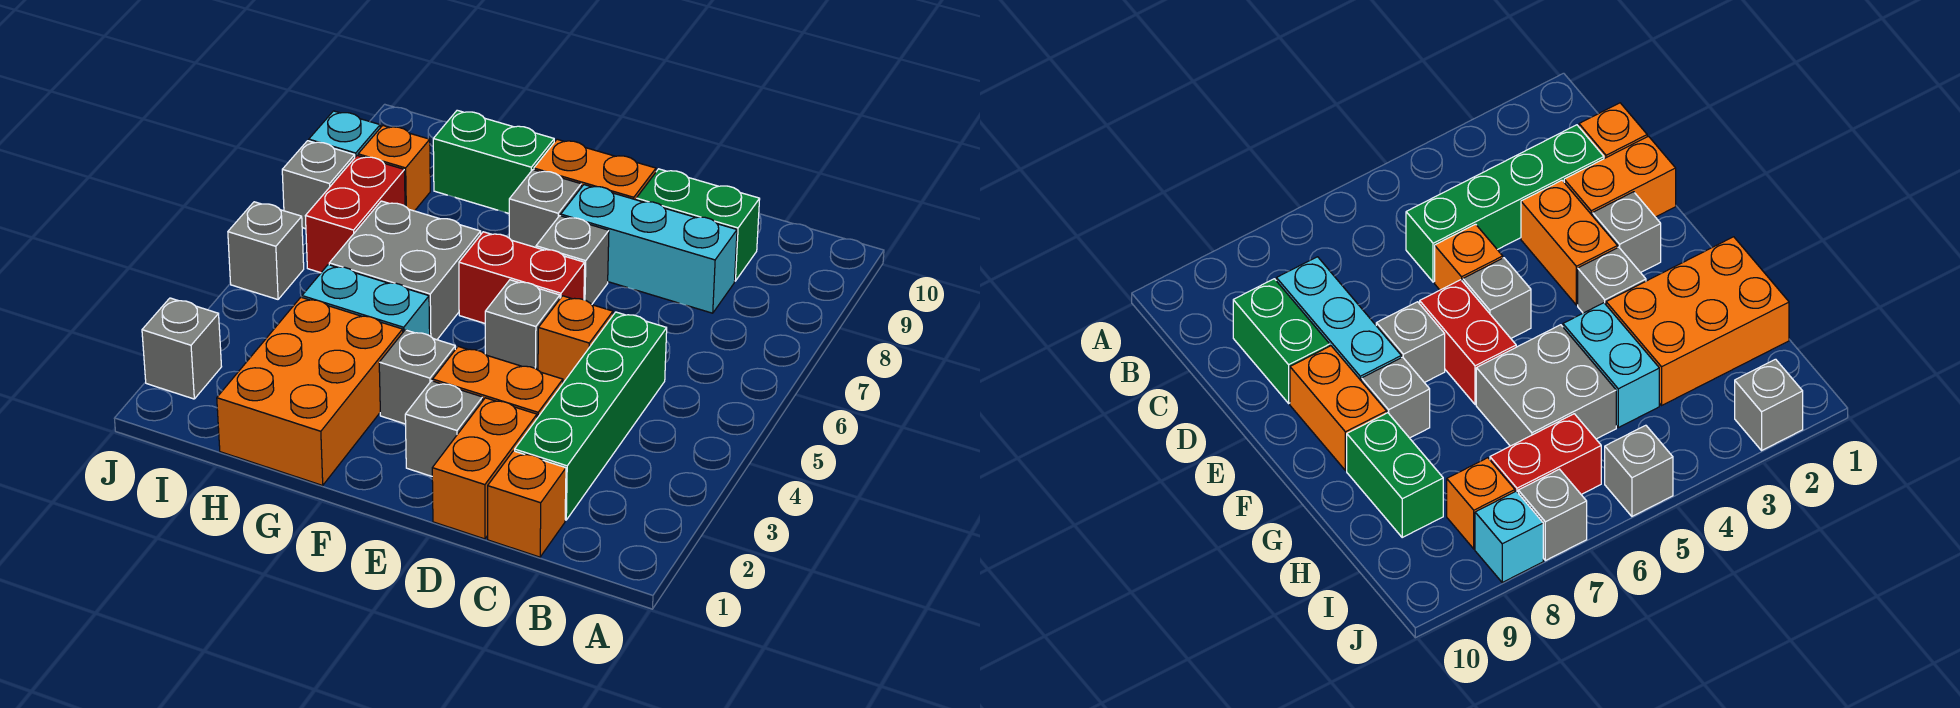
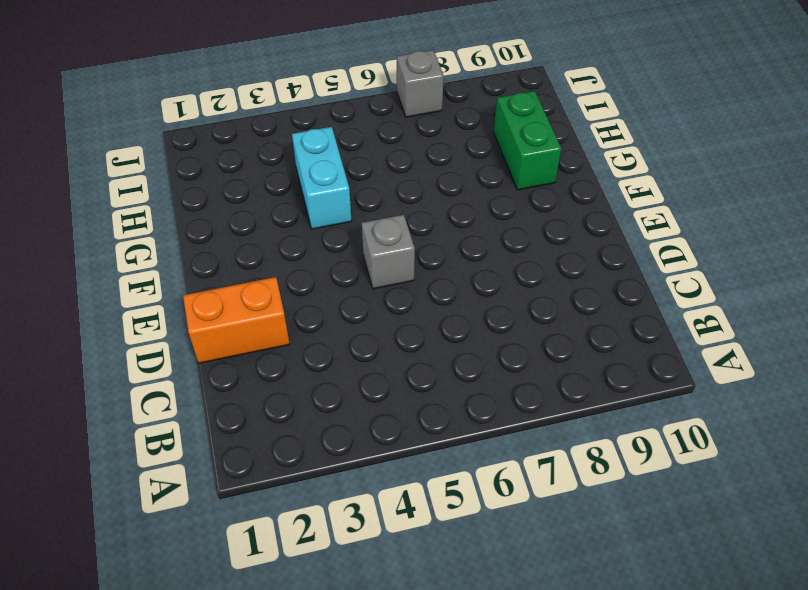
none -> orange brick C1 level 1
none -> green brick C2:C5 level 1
none -> cyan brick C8:E8 level 1

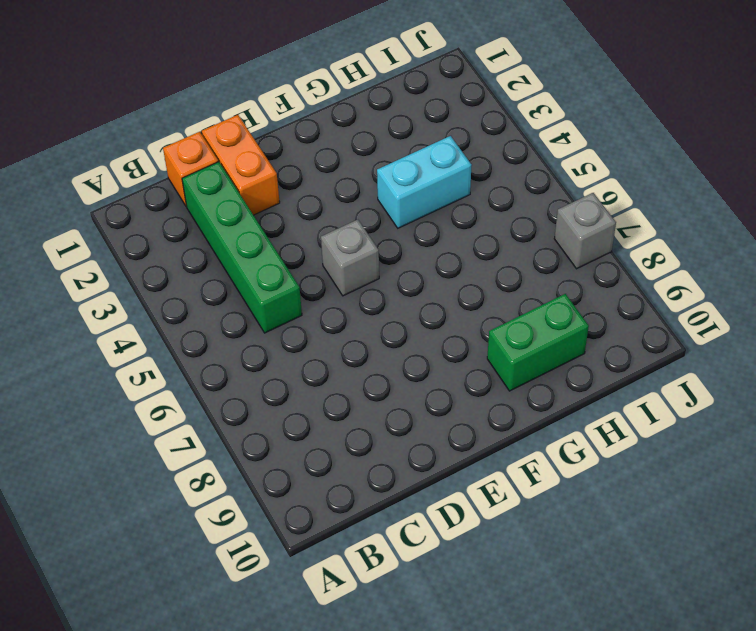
none -> cyan brick C8:E8 level 1
none -> green brick C9:D9 level 1
none -> orange brick D3:E3 level 1

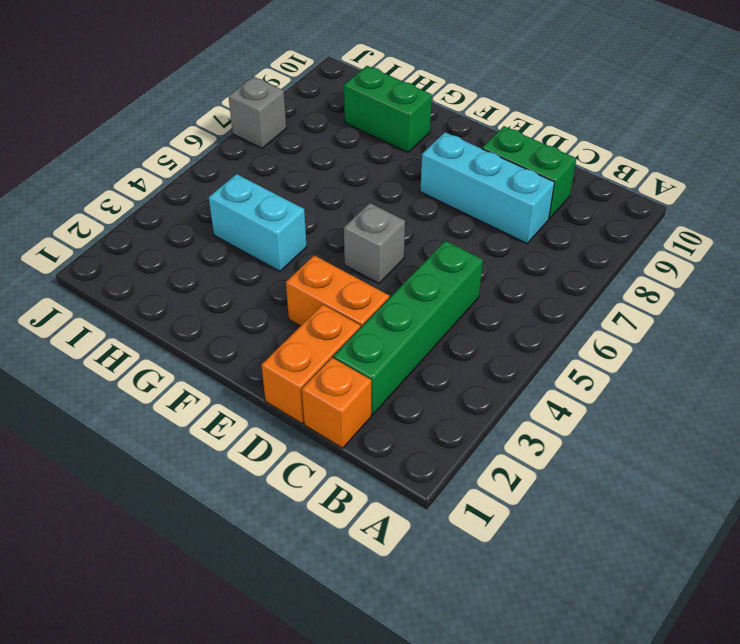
none -> orange brick D5 level 1
none -> grey brick E2 level 1
none -> red brick E6:F6 level 1

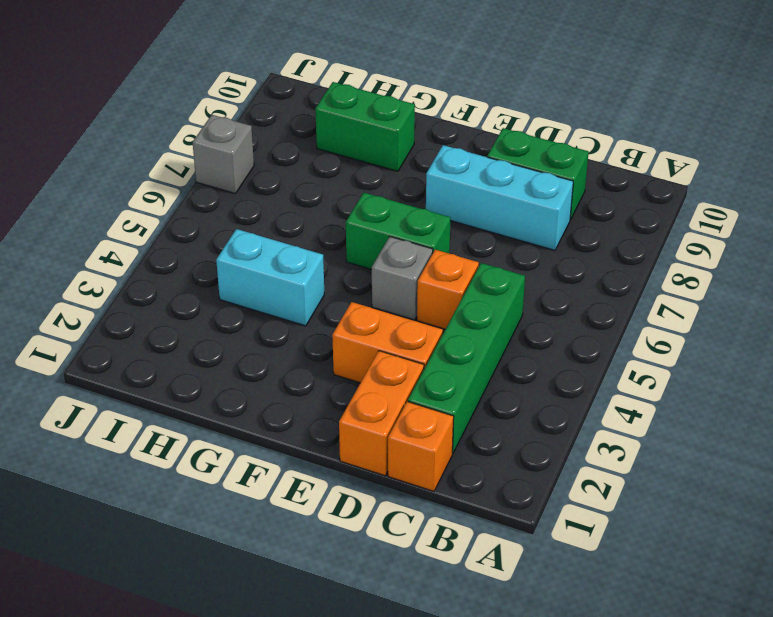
green brick E6:F6 level 1 -> red brick E6:F6 level 1
none -> grey brick E2 level 1
none -> grey brick E7 level 1
none -> orange brick E9:F9 level 1

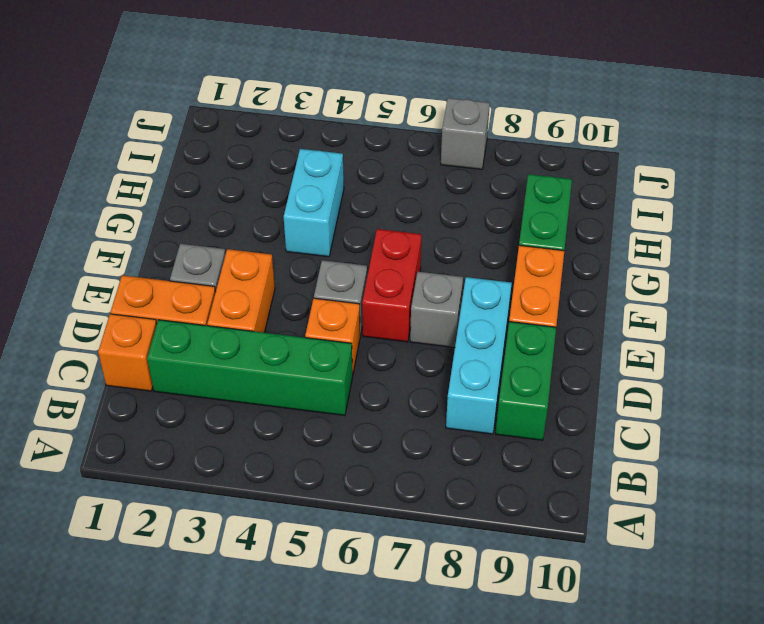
none -> grey brick F3 level 1
none -> grey brick F8 level 1
none -> orange brick G1:H3 level 1

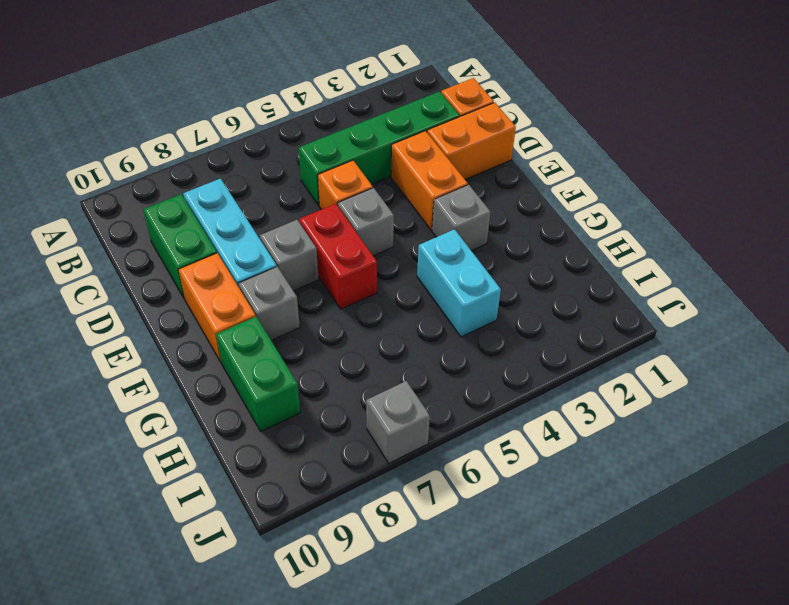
none -> grey brick E2 level 1
none -> orange brick G1:H3 level 1
none -> grey brick G5:H6 level 1

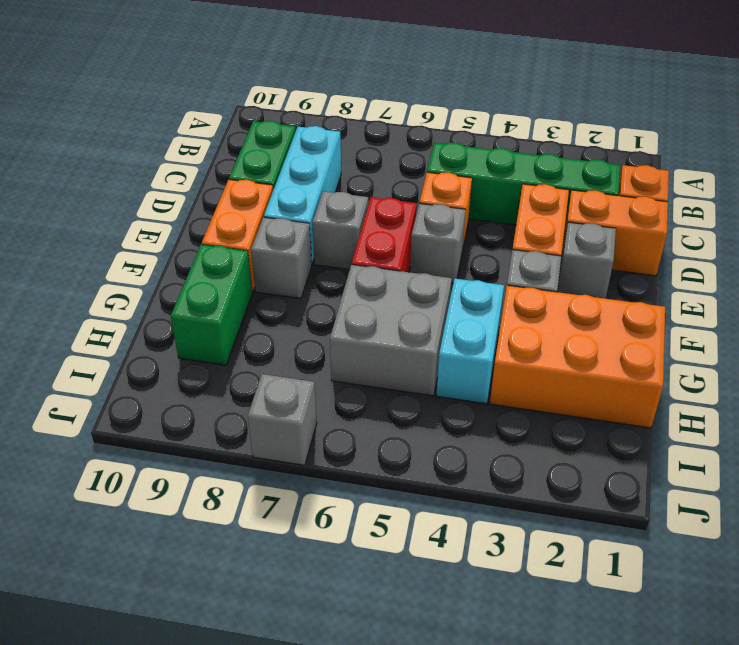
none -> red brick I6:I7 level 1
none -> orange brick I8 level 1
none -> grey brick J2 level 1

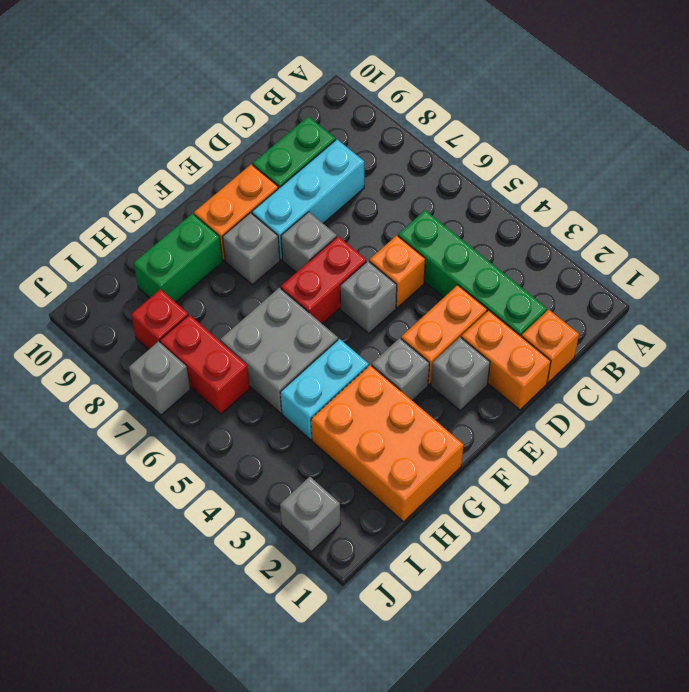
red brick I8 level 1 -> orange brick I8 level 1
none -> grey brick J5 level 1
none -> cyan brick J8 level 1

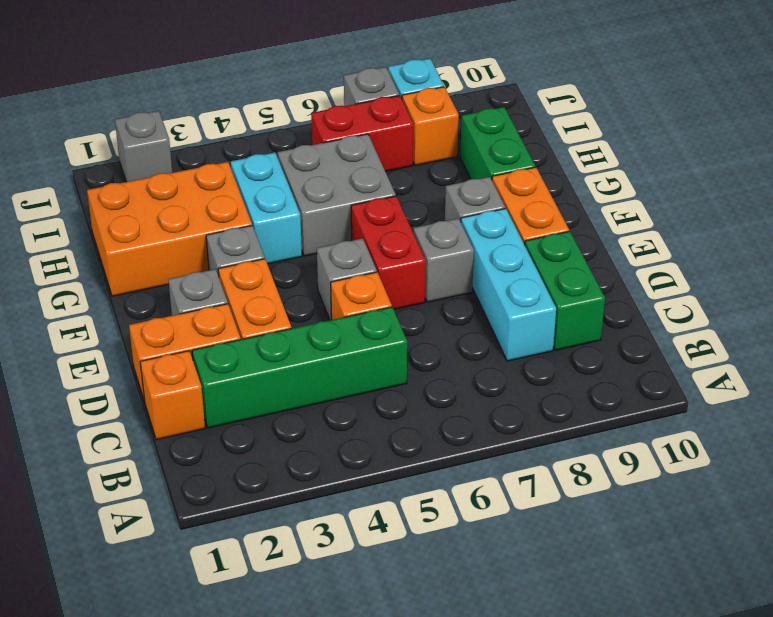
none -> grey brick J5 level 1

